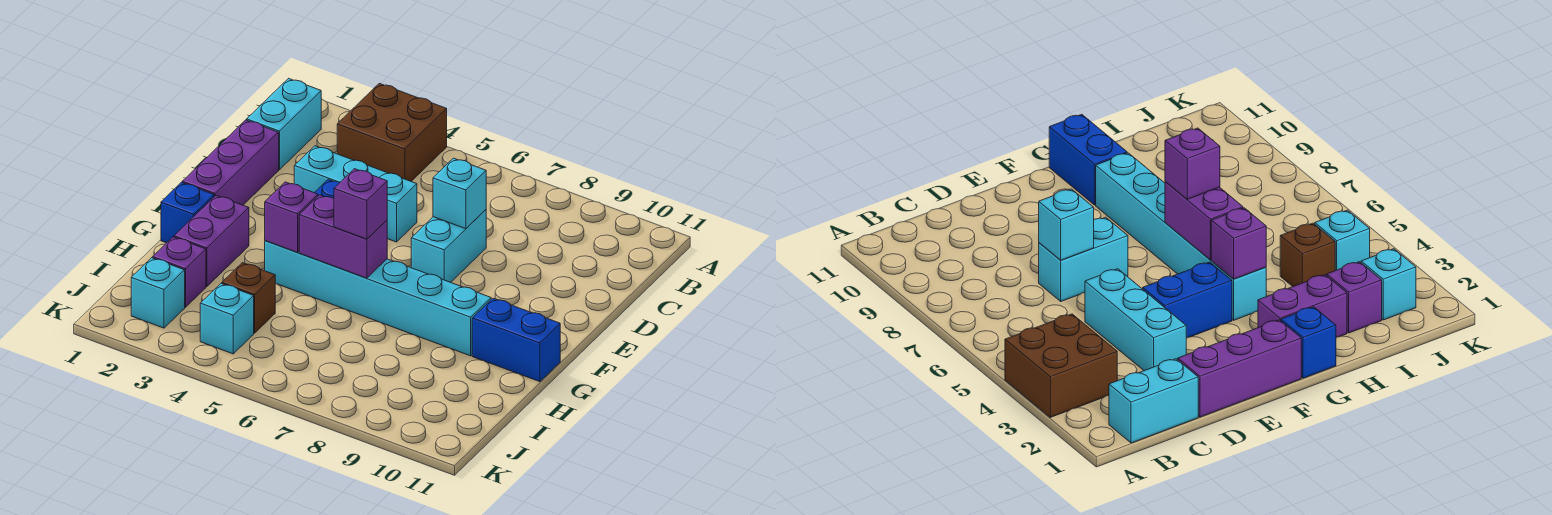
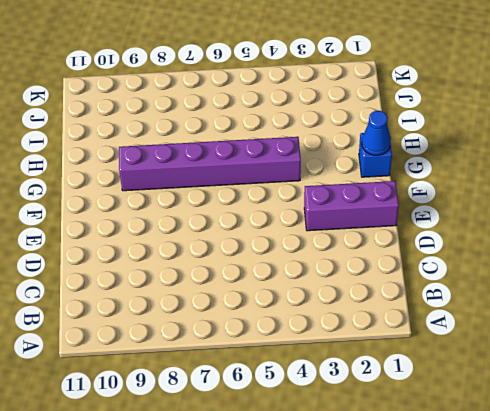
purple brick E1:E3 level 1 -> purple brick D1:F1 level 1
blue cone G1 level 2 -> none
purple brick G4:G9 level 1 -> cyan brick G4:G9 level 1
none -> brown brick A3:B4 level 1
none -> cyan brick B1:C1 level 1
none -> cyan brick D3:D5 level 1

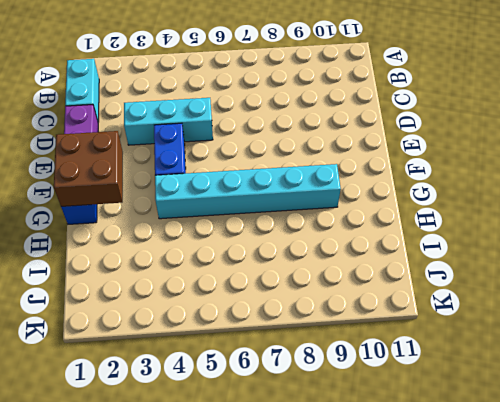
brown brick F1:G2 level 2 -> brown brick A3:B4 level 1
none -> cyan brick D7:E7 level 1
none -> purple brick G2:H2 level 1
none -> blue brick G10:G11 level 1

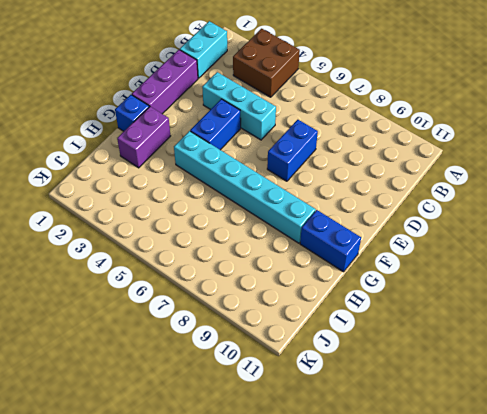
blue brick D7:E7 level 1 -> cyan brick D7:E7 level 1
none -> purple brick I2 level 1
none -> brown brick I4 level 1
none -> cyan brick J2 level 1

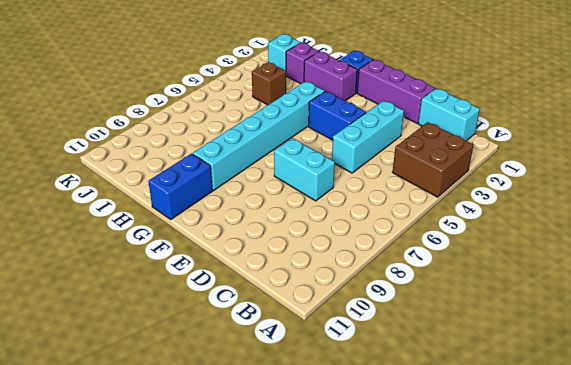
none -> cyan brick J4 level 1
none -> cyan brick D7 level 2
none -> purple brick G4 level 2

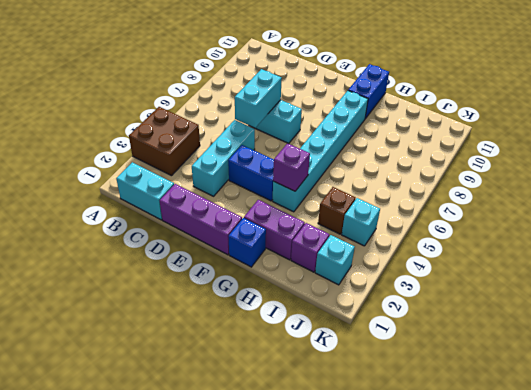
cyan brick D6:D7 level 2 -> cyan brick D7 level 2
none -> purple brick G5:G6 level 2
none -> purple brick G6 level 3

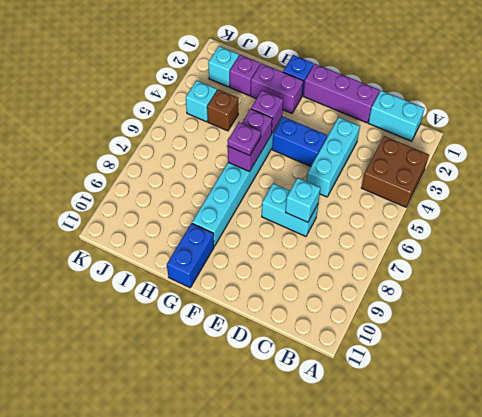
purple plate G6 level 3 -> purple brick G6 level 3

